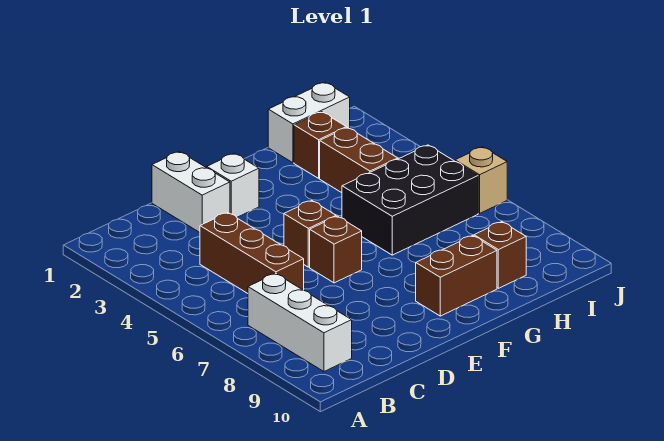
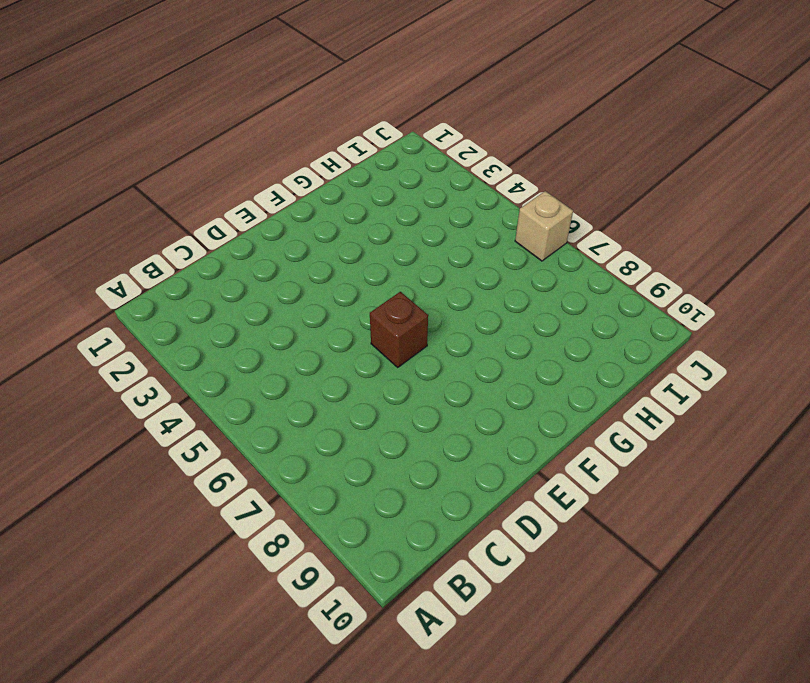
none -> white brick B7:B9 level 1
none -> brown brick C4:C6 level 1
none -> white brick D1:D2 level 1

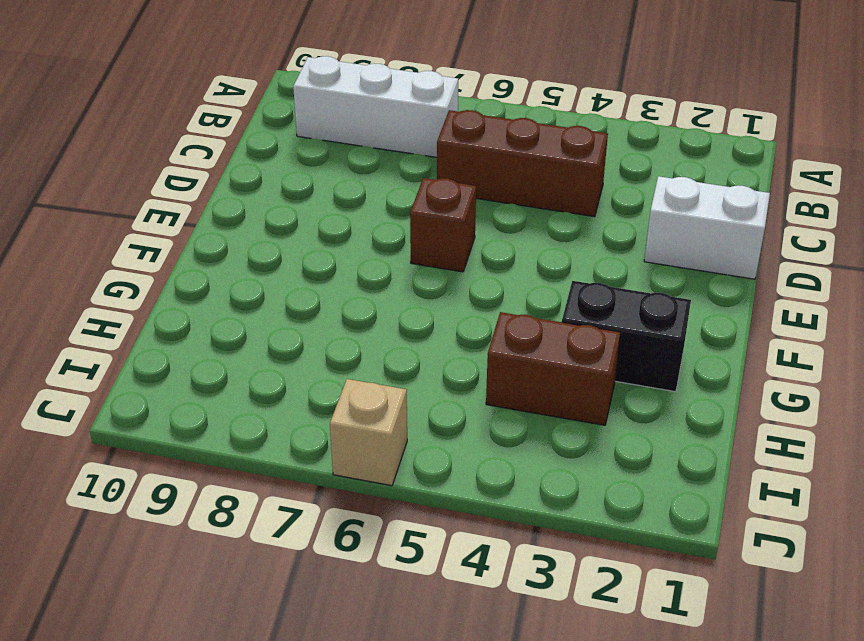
black brick G2:G3 level 1 -> none
none -> white brick E2 level 1
none -> brown brick E5 level 1
none -> brown brick F9:G9 level 1

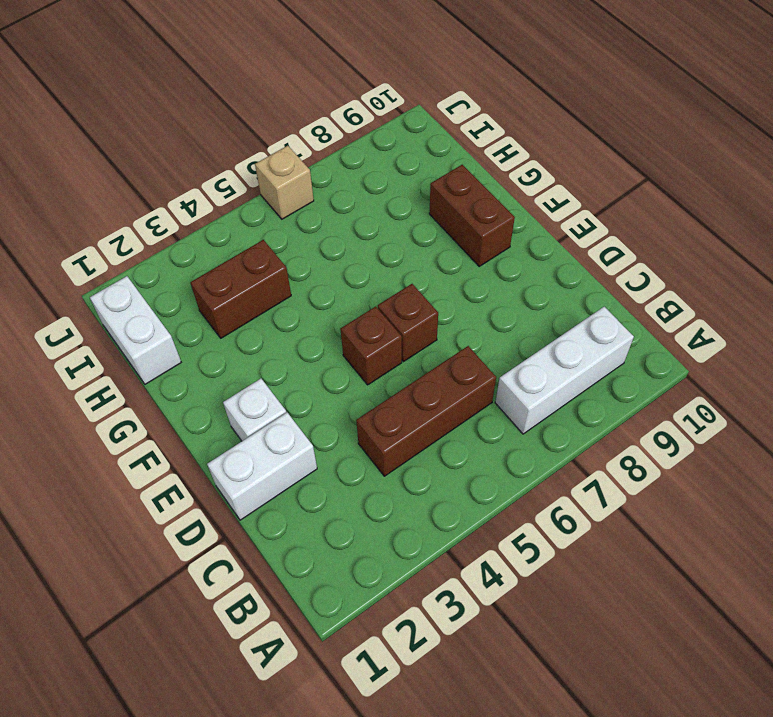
none -> black brick G5:I6 level 1
none -> brown brick H2 level 1
none -> brown brick H9 level 1

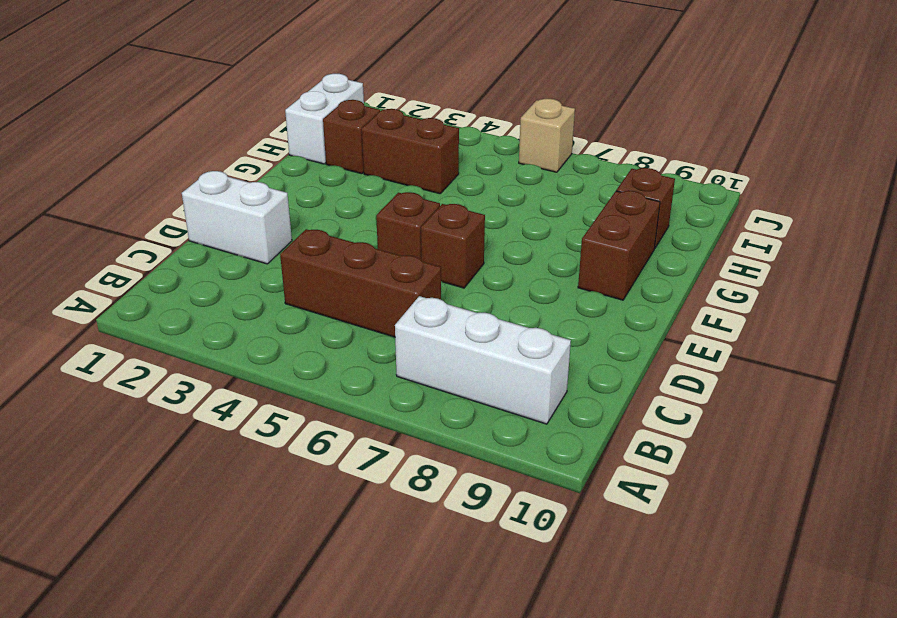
none -> white brick E2 level 1
none -> black brick G5:I6 level 1

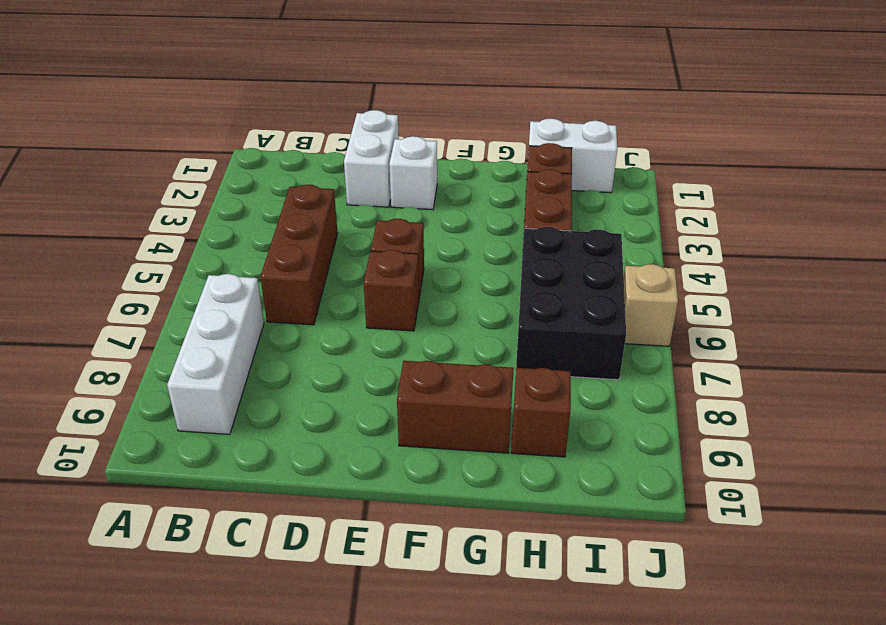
black brick H5:I7 level 1 -> black brick G5:I6 level 1

